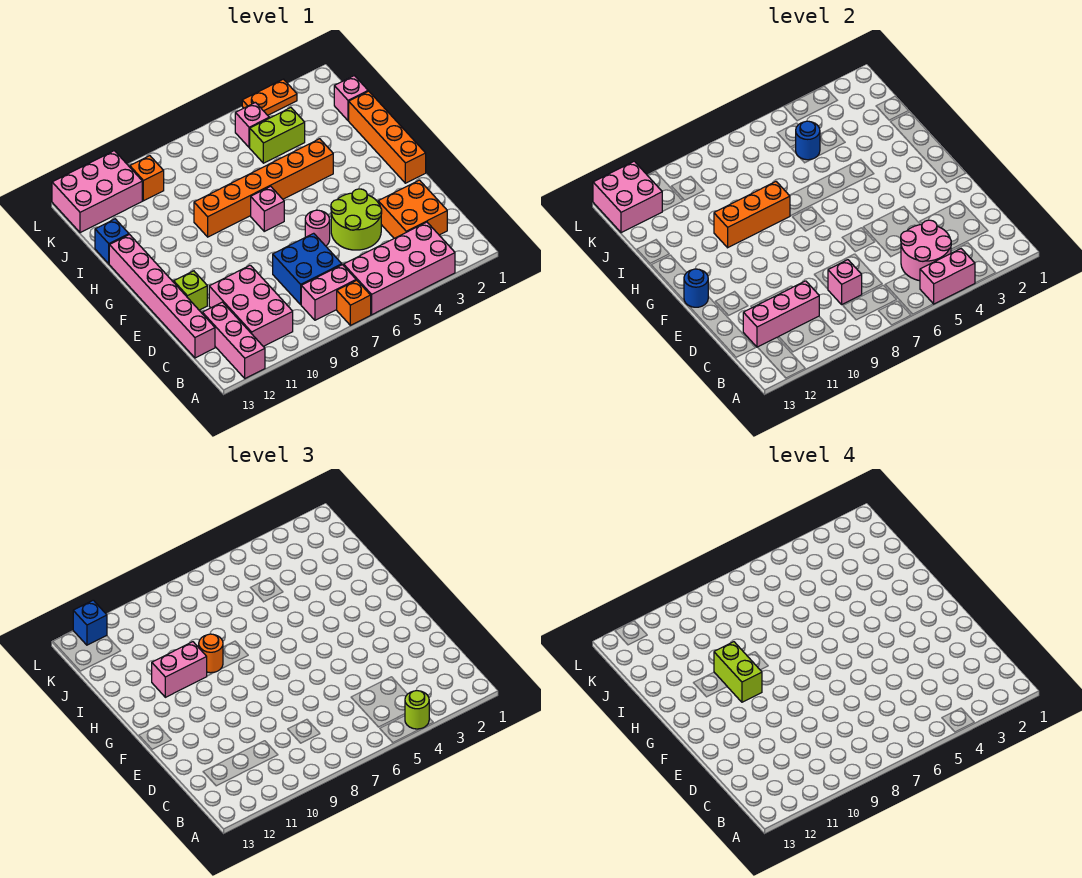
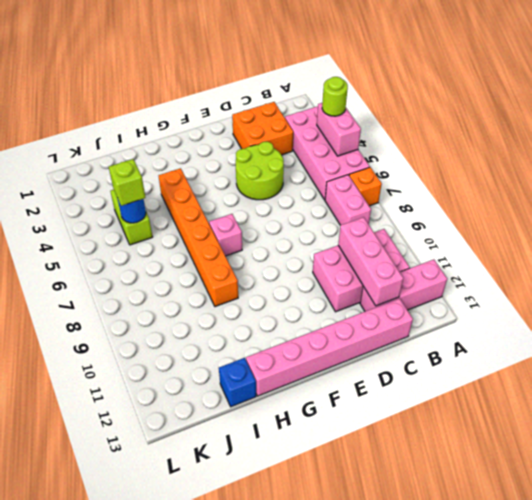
lime brick J5 level 3 -> lime brick E12 level 1
none -> blue brick C7:D8 level 1
none -> pink round brick E6 level 1
none -> orange brick F1:I1 level 1
none -> pink brick J1 level 1

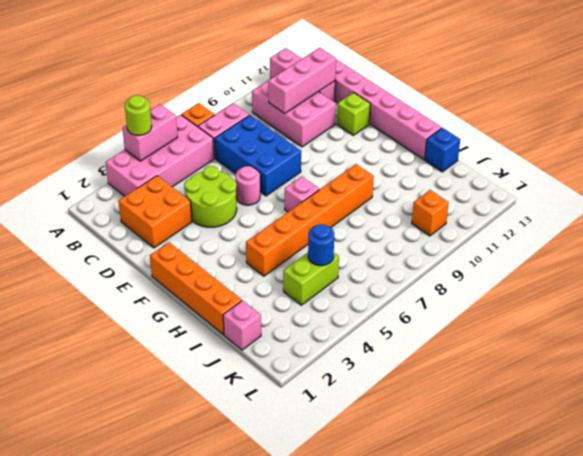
blue brick C7:E8 level 1 -> blue brick C7:D8 level 1
none -> pink brick K5 level 1
none -> pink brick K11:L13 level 1
none -> orange plate L3:L4 level 1
none -> pink round brick B4:C5 level 2

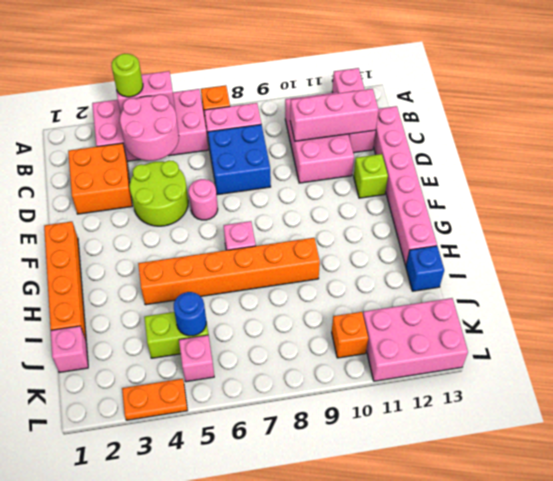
none -> pink brick C8 level 2
none -> blue round brick F13 level 2
none -> orange brick H8:H10 level 2
none -> pink brick K12:L13 level 2

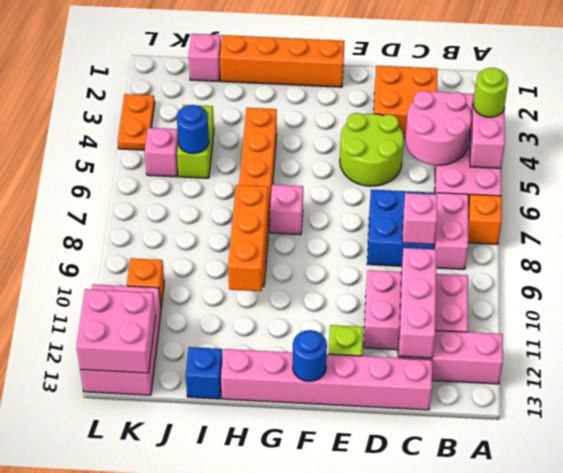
none -> pink round brick E6 level 1
none -> orange round brick H9 level 3
none -> pink brick H10:H11 level 3
none -> blue brick L12 level 3

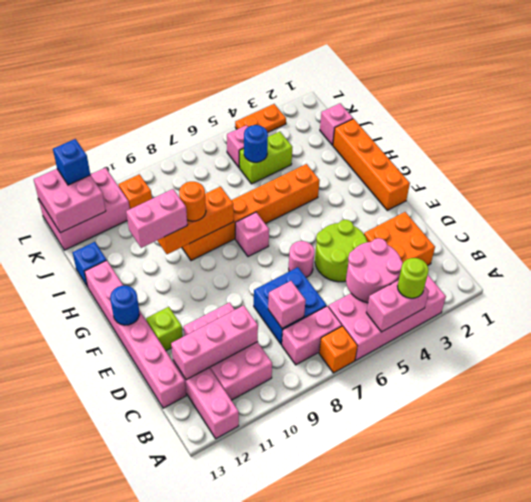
none -> lime brick G10:H10 level 4

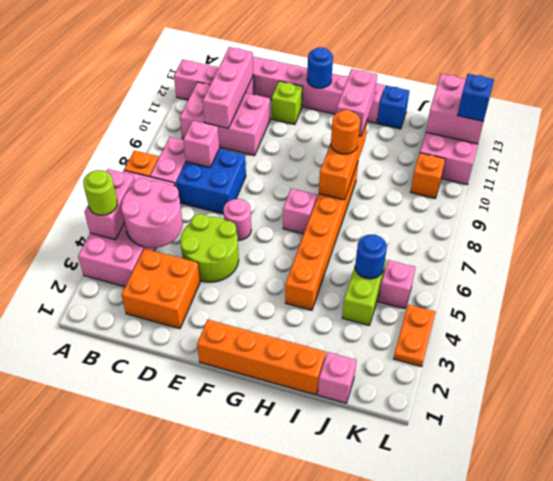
none -> lime brick G10:H10 level 4

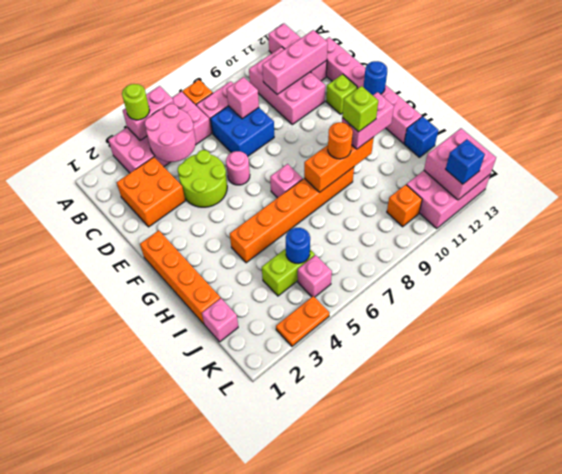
lime brick H10 level 4 -> lime brick G10:H10 level 4

